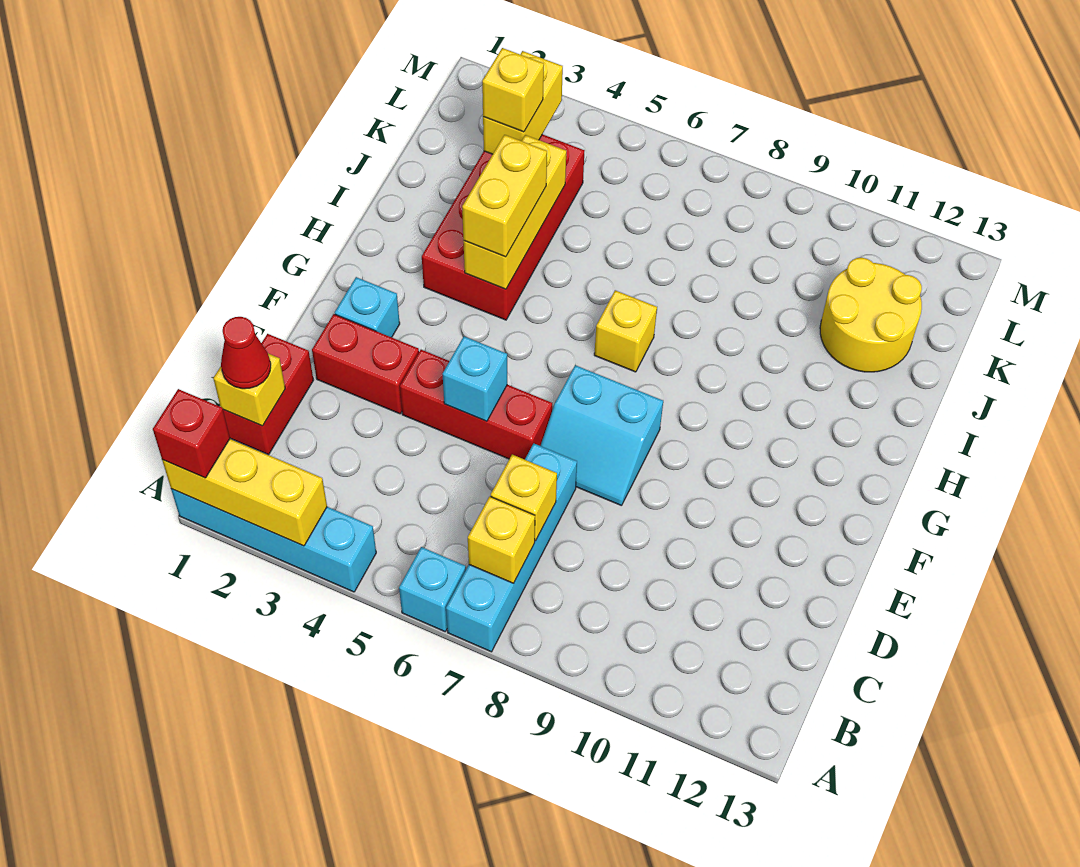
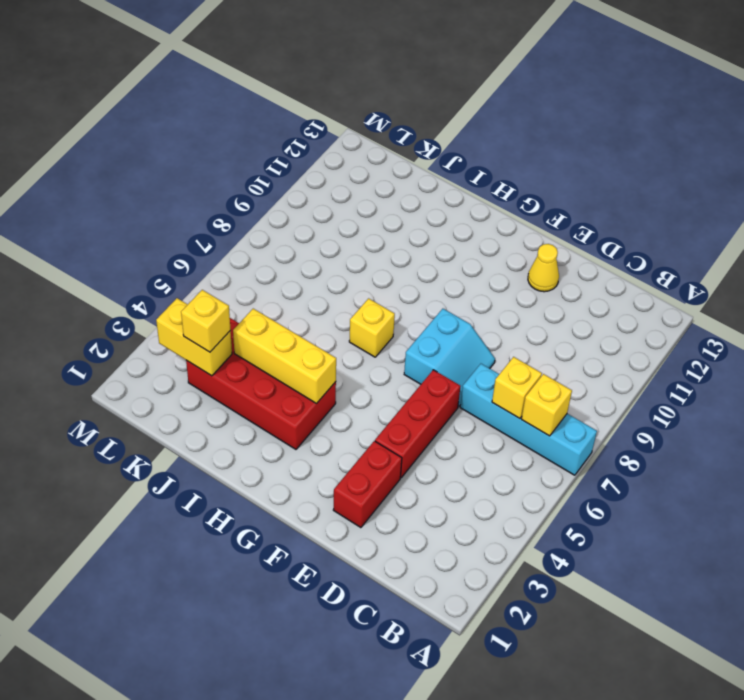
yellow cone E12 level 1 -> none
none -> cyan brick A1:A4 level 1
none -> cyan brick A6 level 1
none -> red brick C1:D1 level 1

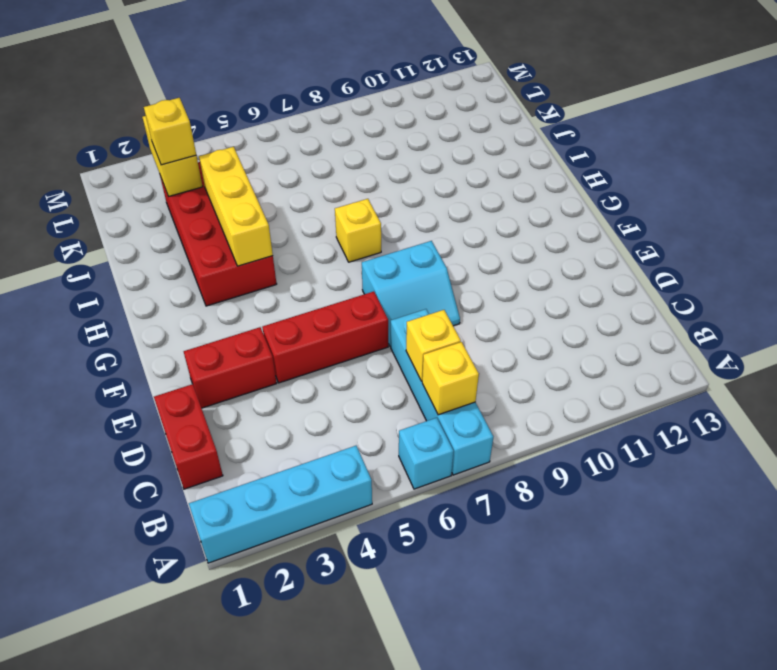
none -> cyan brick F2 level 1
none -> yellow round brick J11:K12 level 1
none -> yellow brick A1:A3 level 2

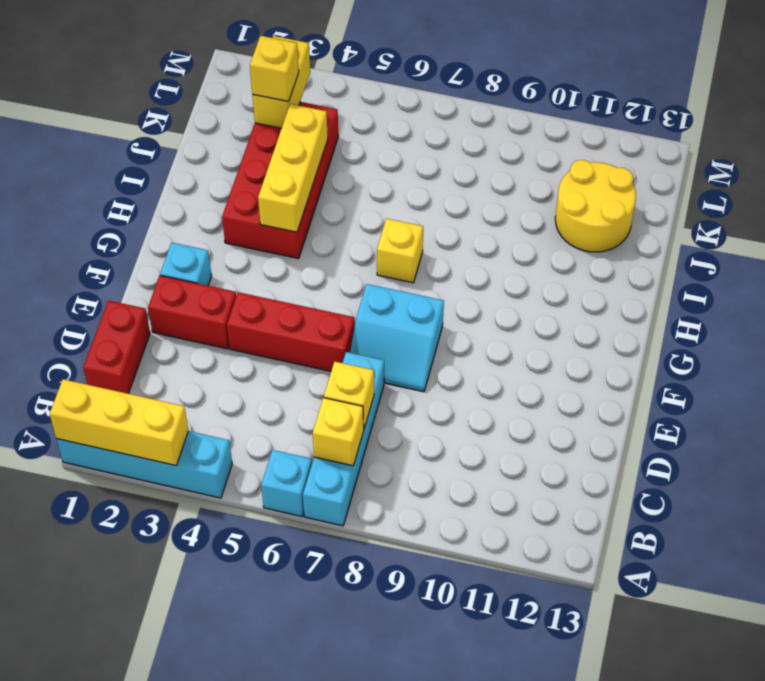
none -> yellow brick C1 level 2
none -> cyan brick E5 level 2
none -> red brick A1 level 3

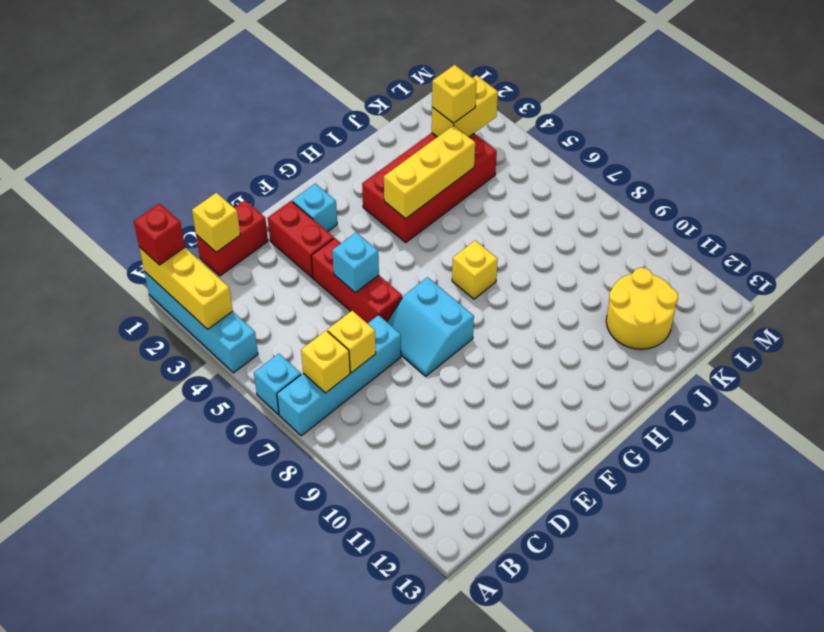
none -> red cone C1 level 3
none -> yellow brick H4:I4 level 3

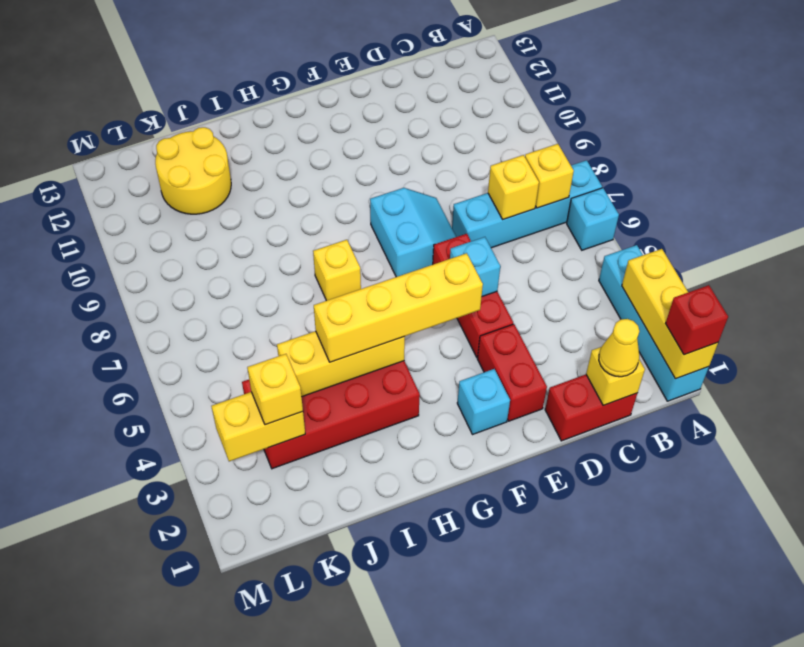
yellow cone C1 level 3 -> red cone C1 level 3
yellow brick F4:I4 level 3 -> yellow brick H4:I4 level 3

